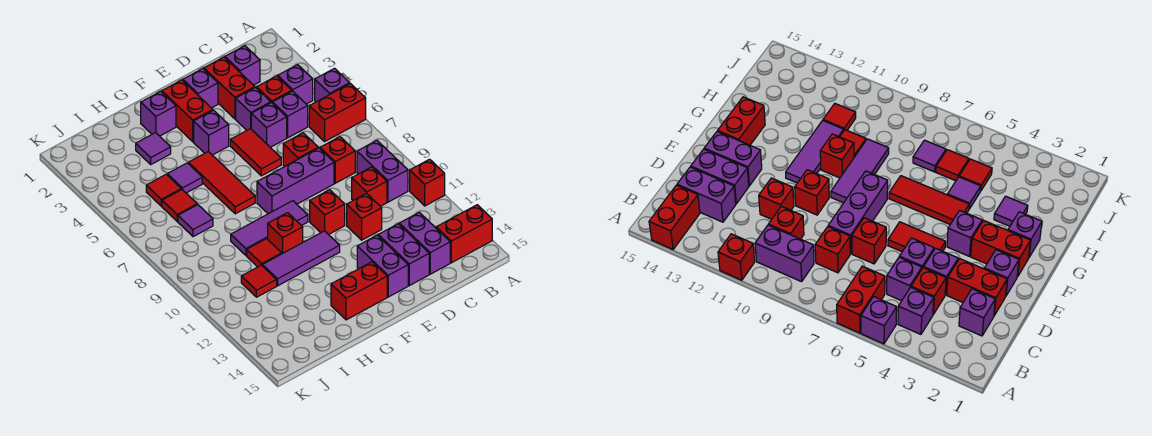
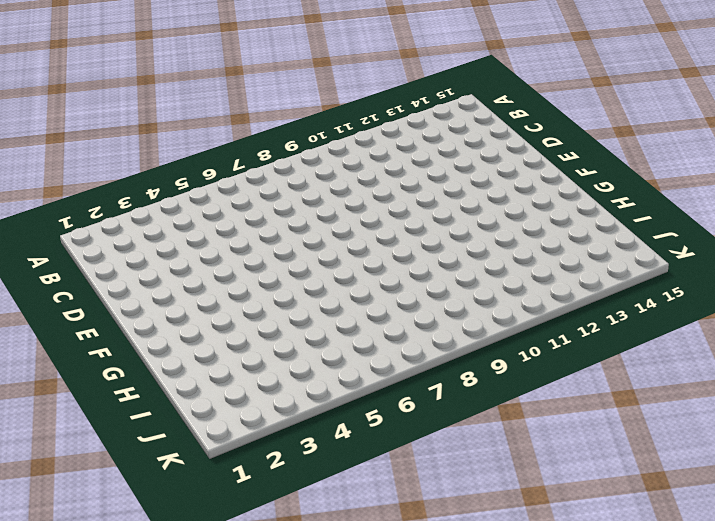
none -> purple brick A5 level 1
none -> red brick A6:B6 level 1
none -> red brick A11 level 1
none -> red brick A14:B14 level 1

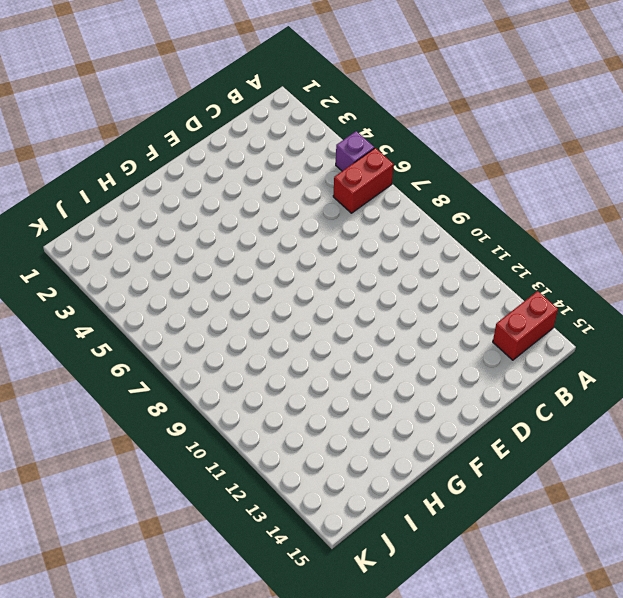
none -> red brick A11 level 1
none -> purple brick B4 level 1
none -> purple brick B9:B10 level 1
none -> purple brick C2 level 1

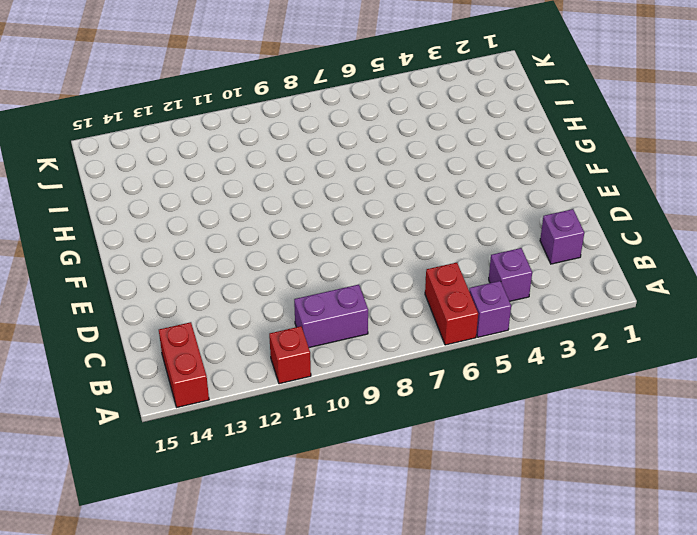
none -> red brick C4 level 1
none -> purple brick C5 level 1
none -> red brick C8 level 1
none -> red brick C10 level 1

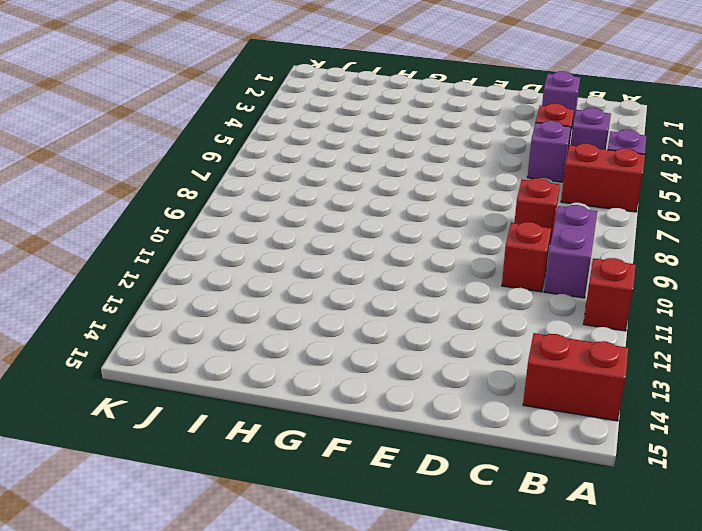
none -> purple brick C13:C14 level 1
none -> red brick D2:D3 level 1
none -> purple brick D4 level 1
none -> purple brick D5 level 1

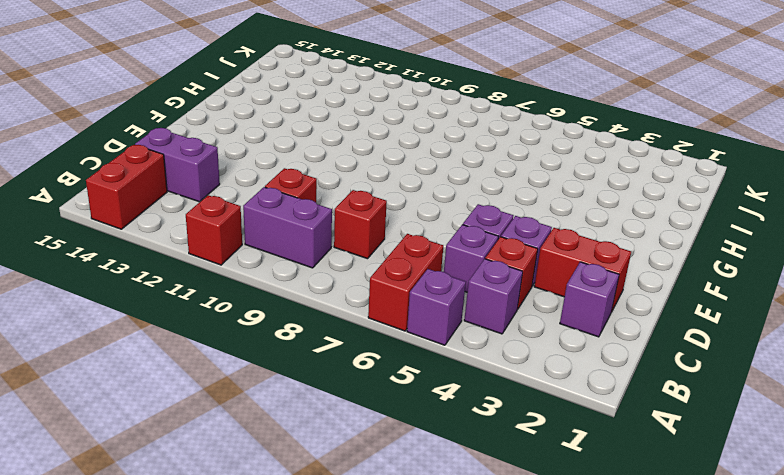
none -> red brick D7 level 1
none -> purple brick D8:F8 level 1
none -> red brick D11 level 1
none -> purple brick D13:D14 level 1

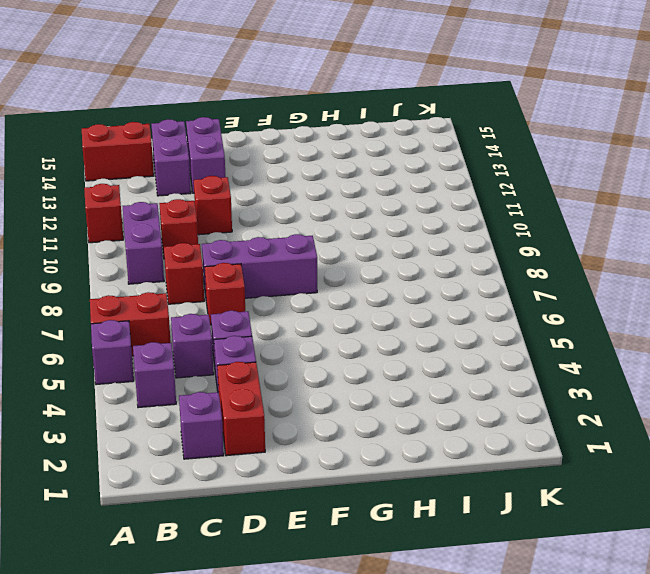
none -> red brick C4 level 1
none -> purple brick E2 level 1
none -> red tile E5:E6 level 1
none -> red brick E10 level 1

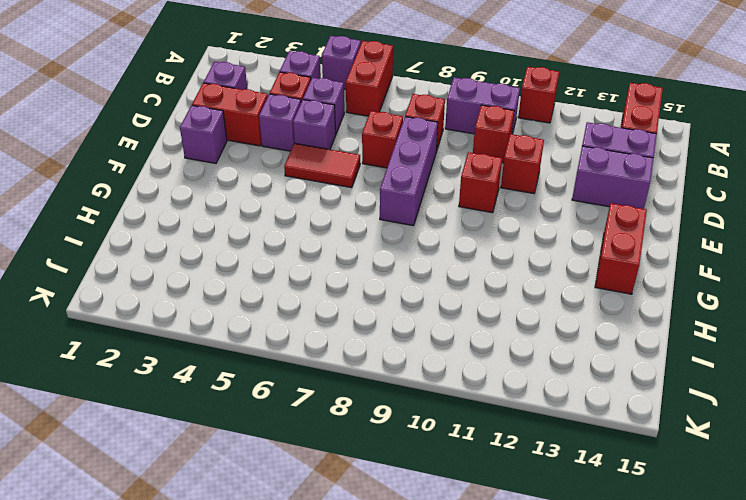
none -> purple brick E13:E14 level 1
none -> red brick F2:F3 level 1
none -> purple brick F4 level 1
none -> purple tile F9:H9 level 1

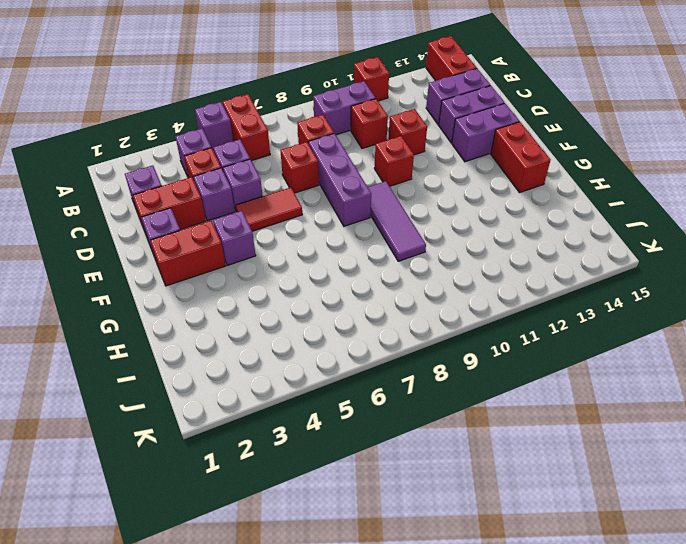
none -> purple tile F11:H11 level 1
none -> purple brick G2 level 1
none -> red tile G5:G7 level 1
none -> red brick G10 level 1

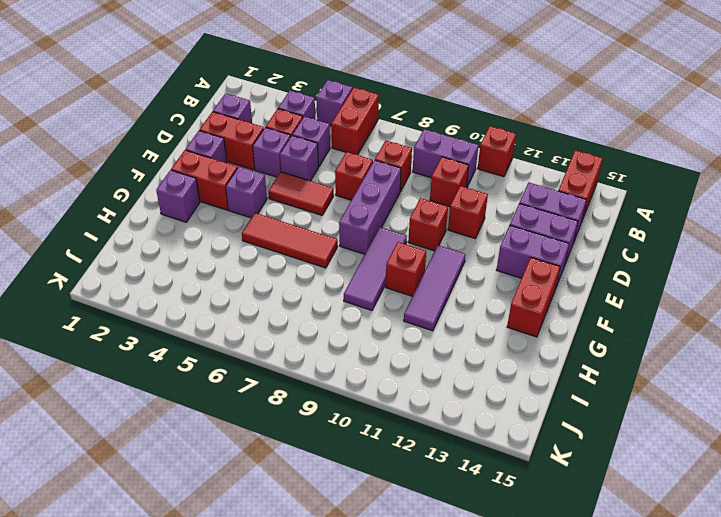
none -> purple tile H3 level 1
none -> purple tile H5 level 1
none -> red tile H10 level 1
none -> red tile I5 level 1

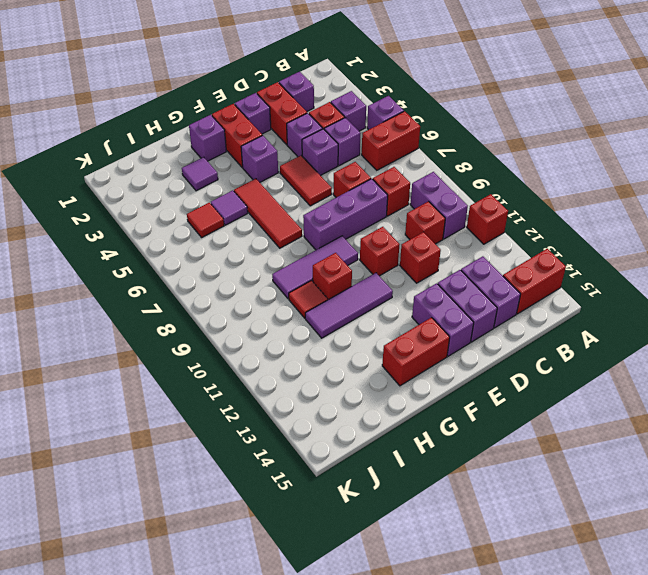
none -> red tile I6 level 1
none -> purple tile I7 level 1
none -> red tile I11 level 1

